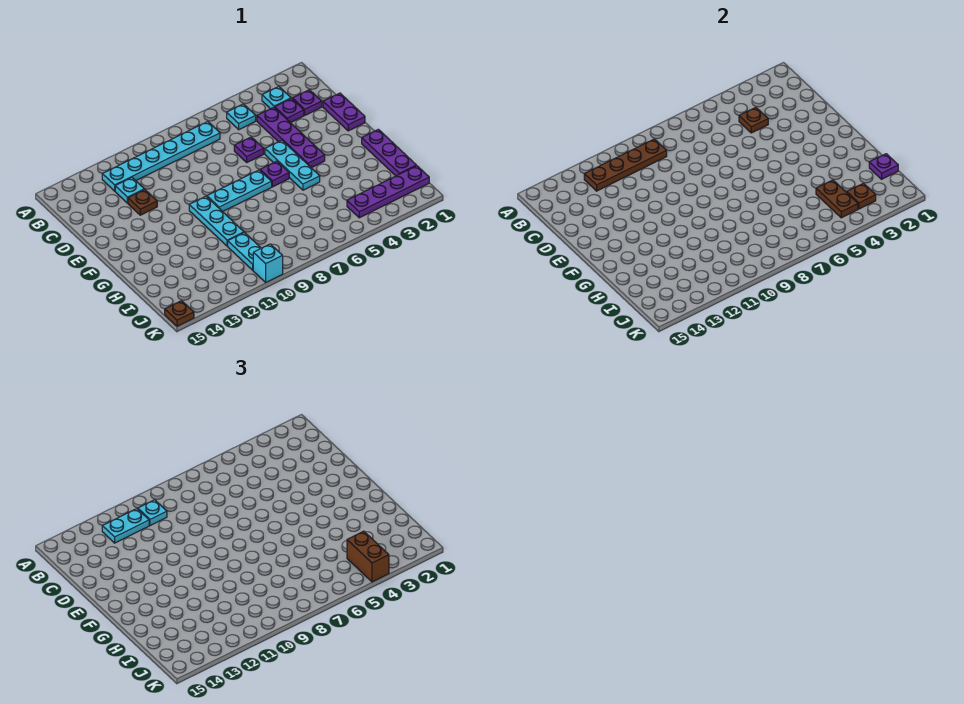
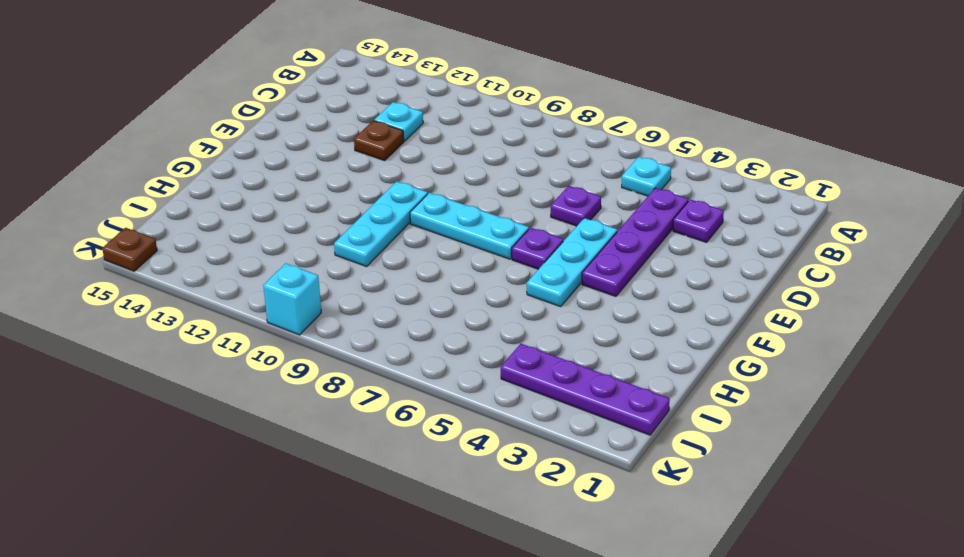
none -> cyan plate B3 level 1
none -> cyan plate B7:B12 level 1
none -> purple plate C2 level 1

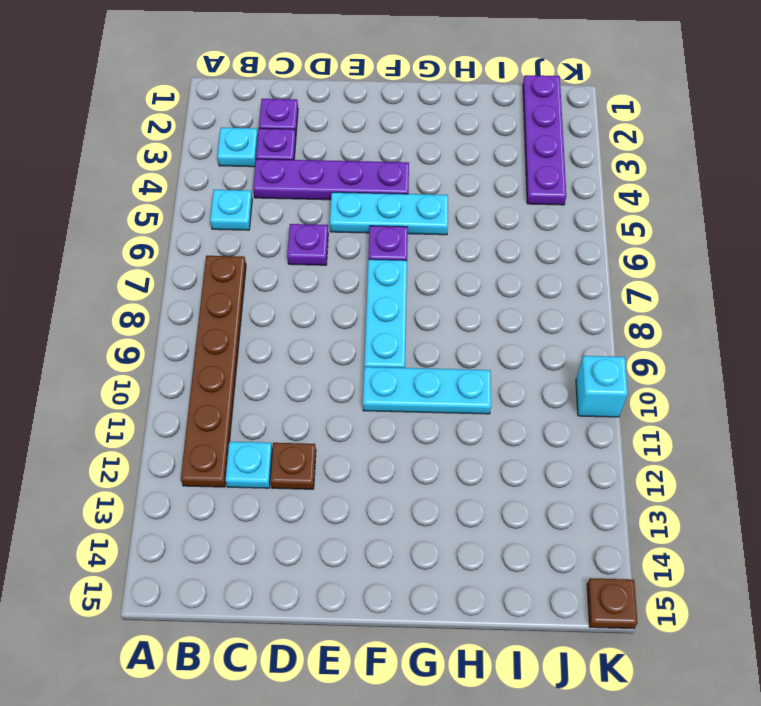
brown plate B7:B12 level 1 -> cyan plate B7:B12 level 1
none -> purple plate D1:E1 level 1
none -> purple plate G1:I1 level 1
none -> cyan plate I10:J10 level 1

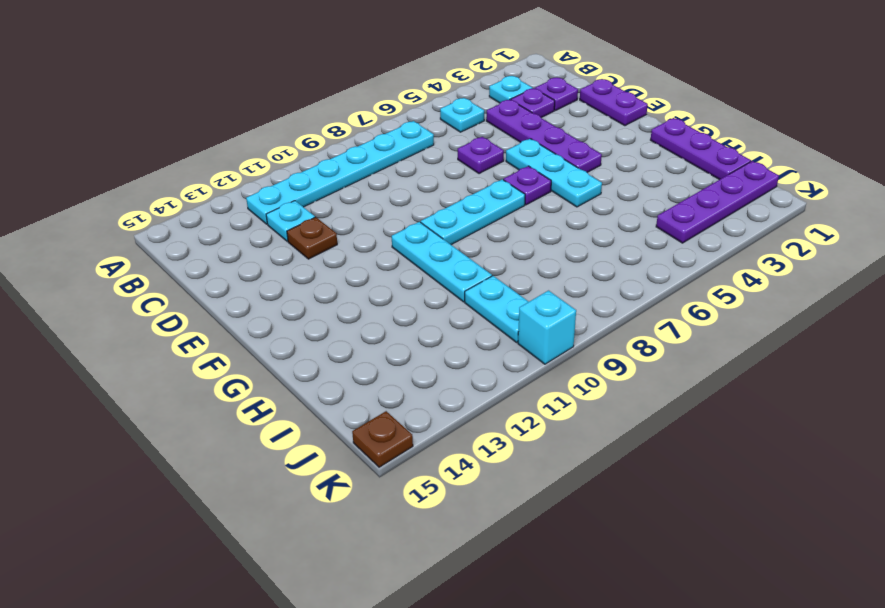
none -> brown plate B9:B12 level 2
none -> brown plate C4 level 2
none -> purple plate I1 level 2

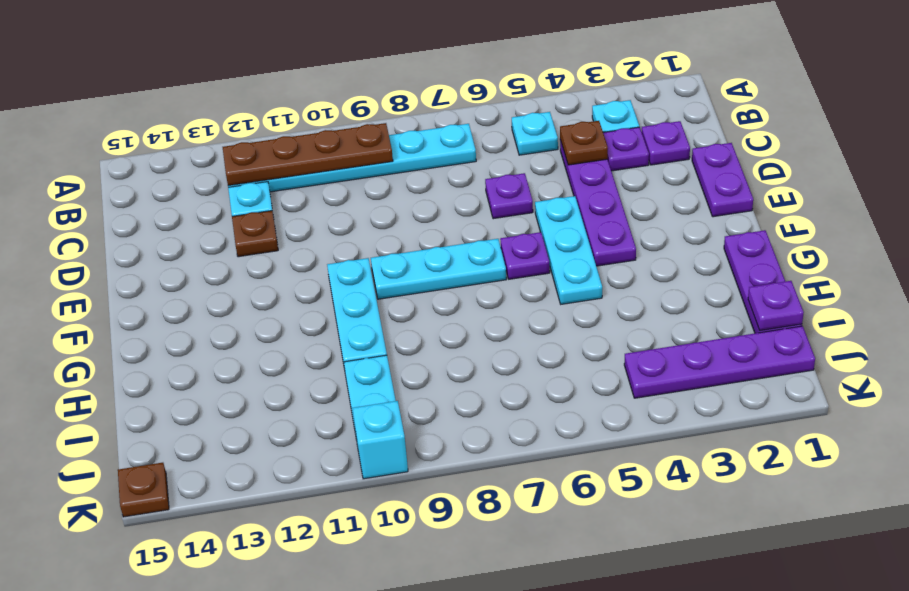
none -> brown plate I4:J4 level 2
none -> brown plate J3 level 2
none -> cyan plate B10 level 3

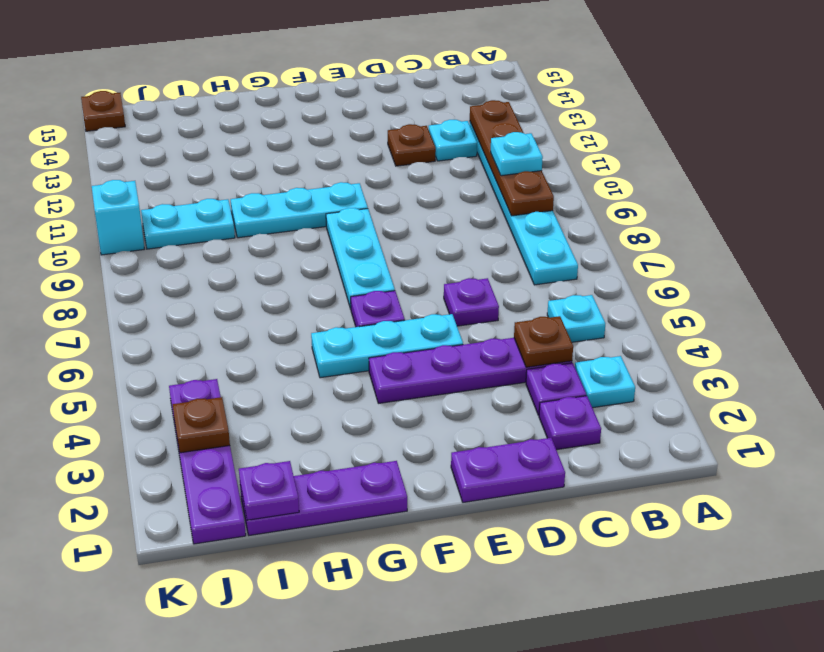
none -> brown plate I4:J4 level 2
none -> cyan plate B11:B12 level 3
none -> brown brick J4:K4 level 3

